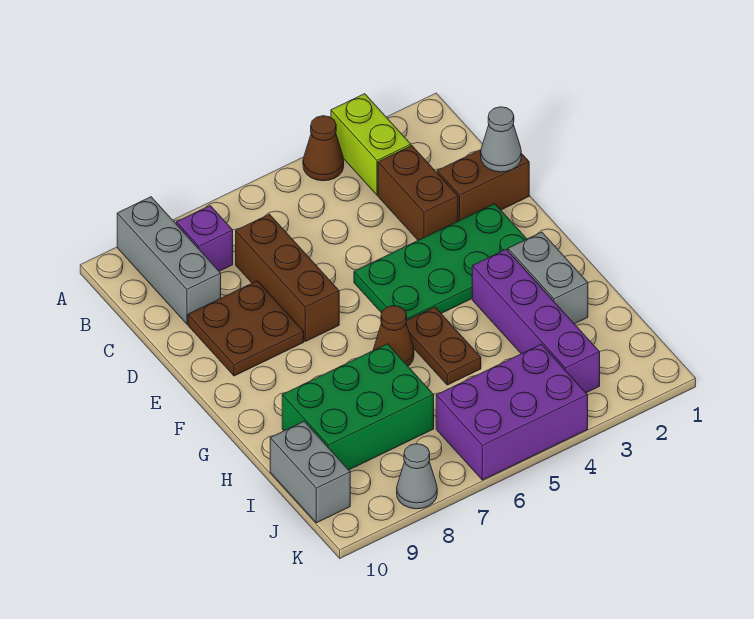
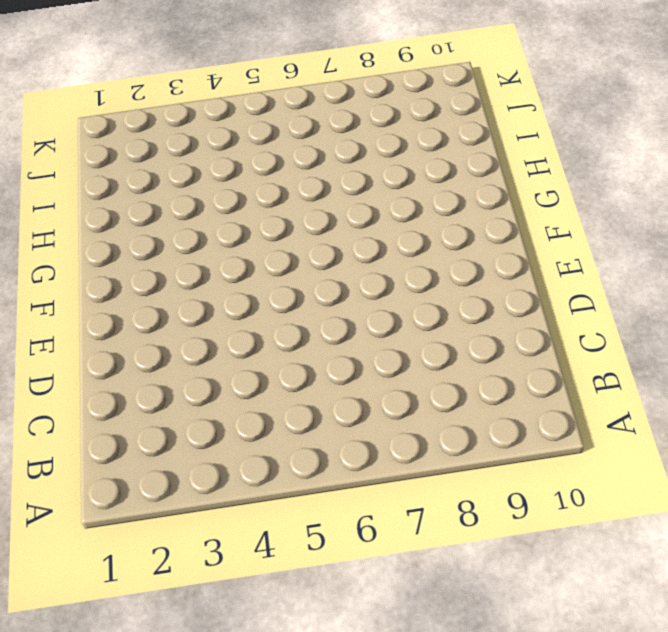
none -> lime brick A3:B3 level 1
none -> brown cone A4 level 1
none -> grey brick A9:C9 level 1

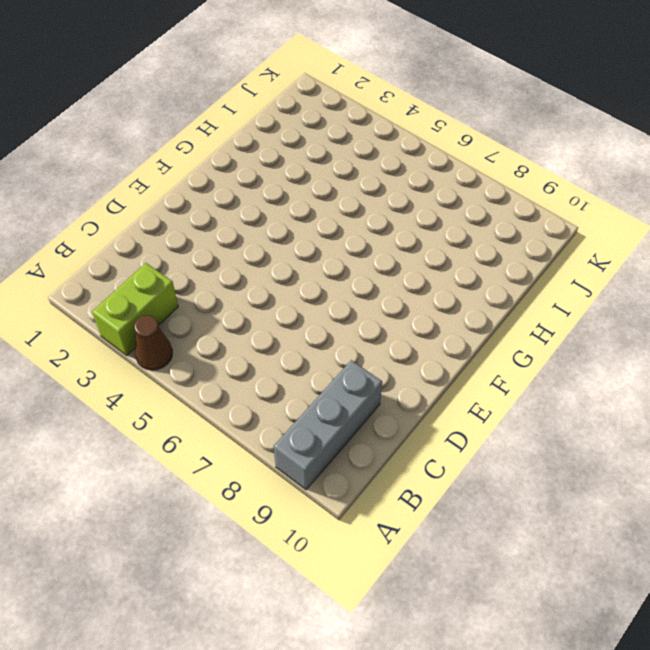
none -> purple brick B8 level 1
none -> brown brick C3:D3 level 1
none -> brown brick C7:E7 level 1

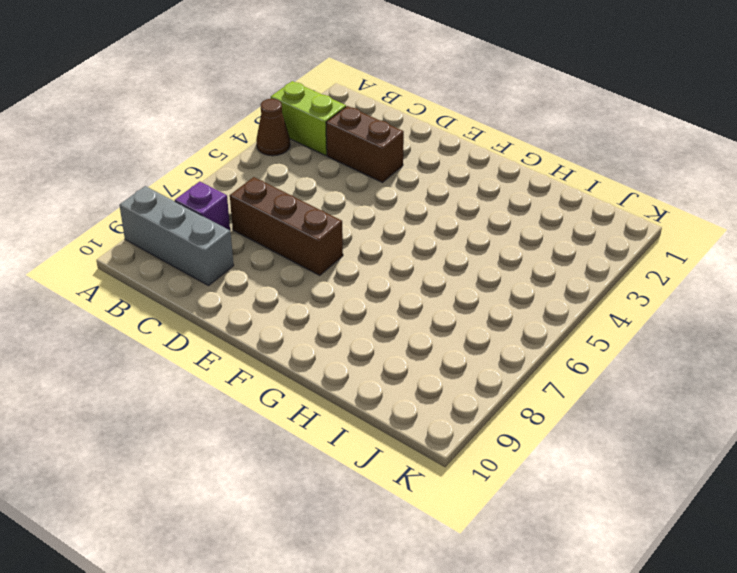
none -> brown brick D1:D2 level 1
none -> brown plate D8:E9 level 1
none -> green plate E2:F5 level 1

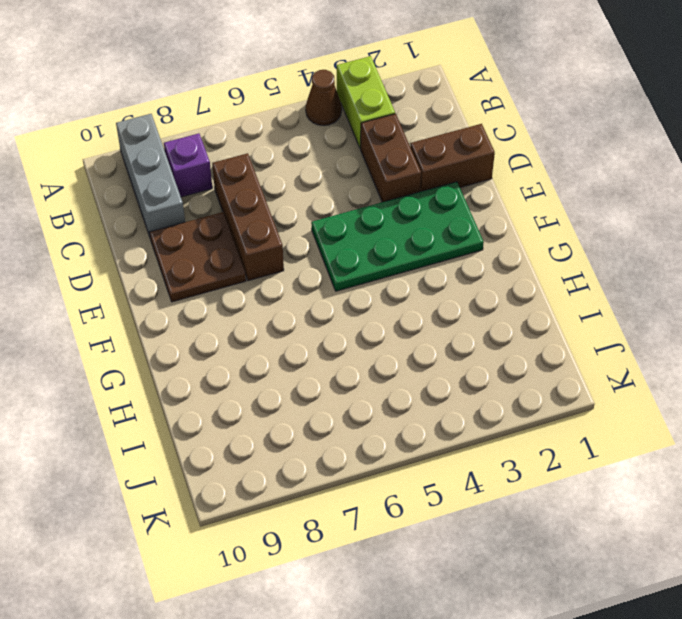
none -> grey brick G2:H2 level 1
none -> purple brick G3:J3 level 1
none -> brown plate G5:H5 level 1

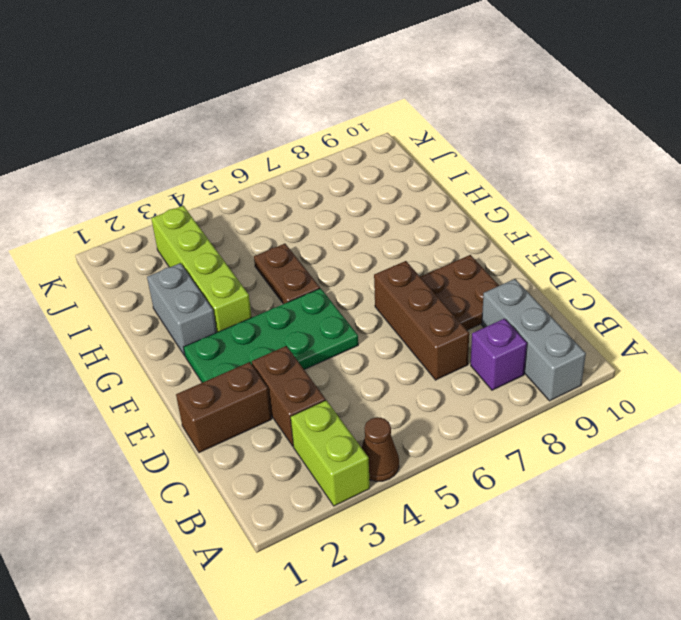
lime brick G3:J3 level 1 -> purple brick G3:J3 level 1
none -> brown cone G6 level 1
none -> green brick H7:I9 level 1
none -> grey brick I10:J10 level 1

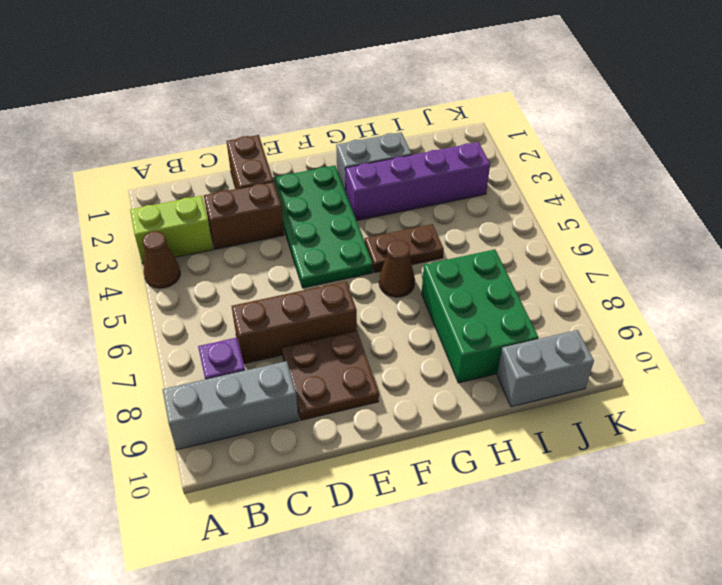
none -> purple brick J4:K6 level 1
none -> grey cone K8 level 1
none -> grey cone D1 level 2

